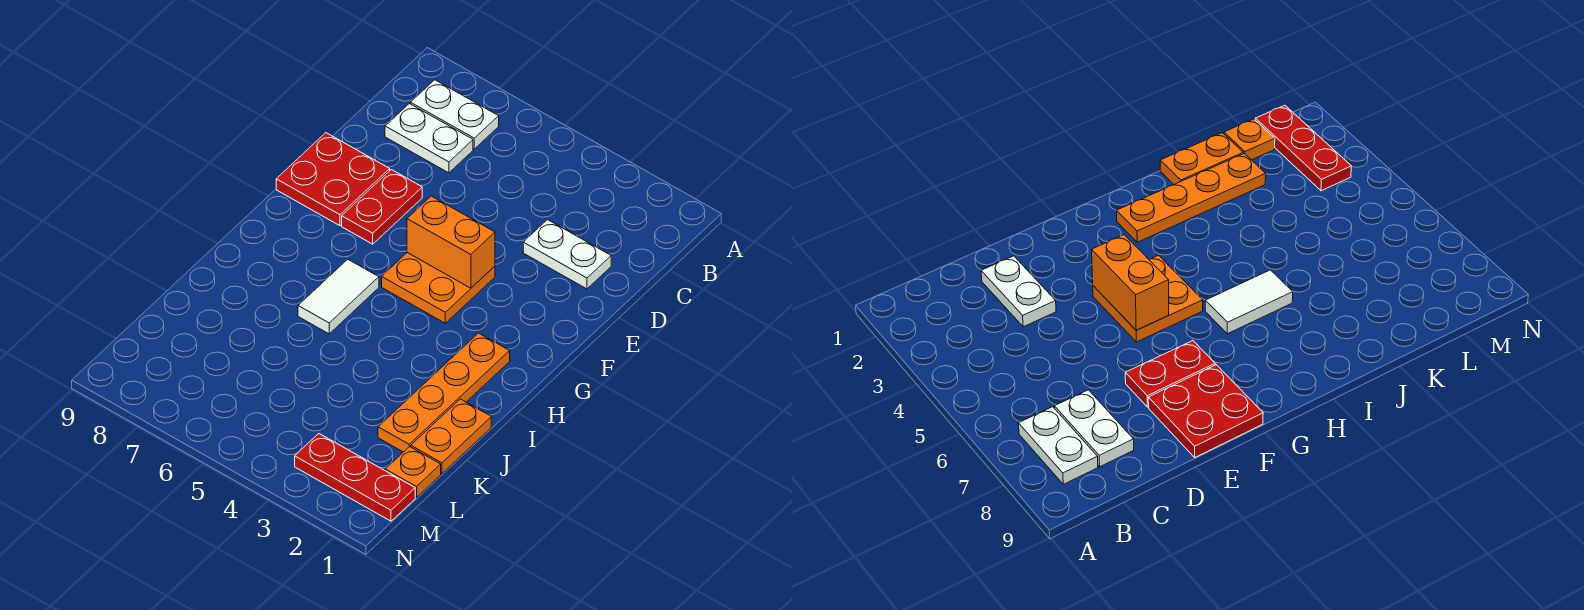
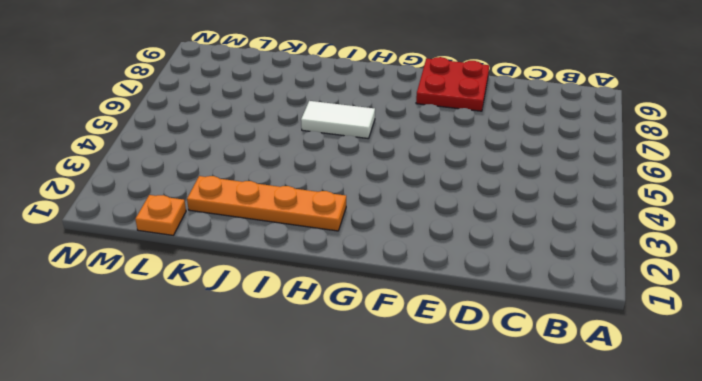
none -> white plate B7:B8 level 1
none -> white plate C7:C8 level 1
none -> white plate D2:D3 level 1

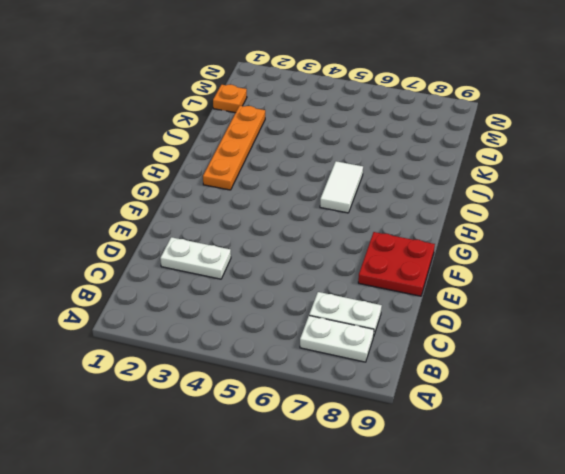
none -> red plate E7:F7 level 1
none -> orange plate F4:G5 level 1
none -> orange plate J1:K1 level 1

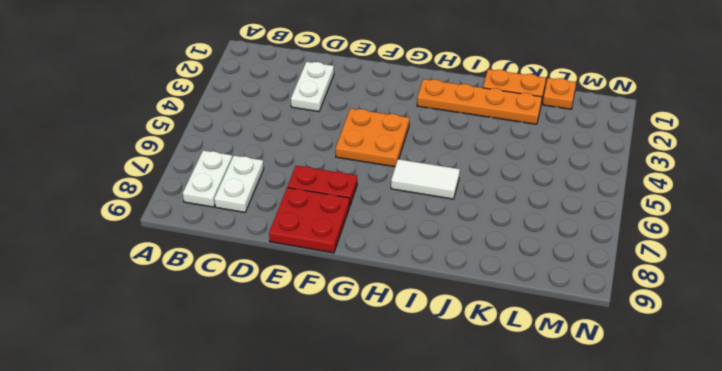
none -> red plate M1:M3 level 1
none -> orange brick F4:F5 level 2

